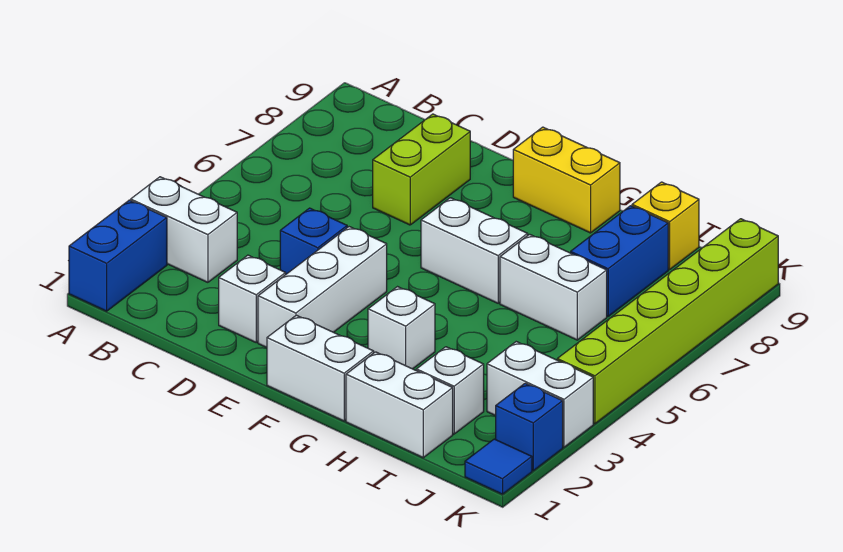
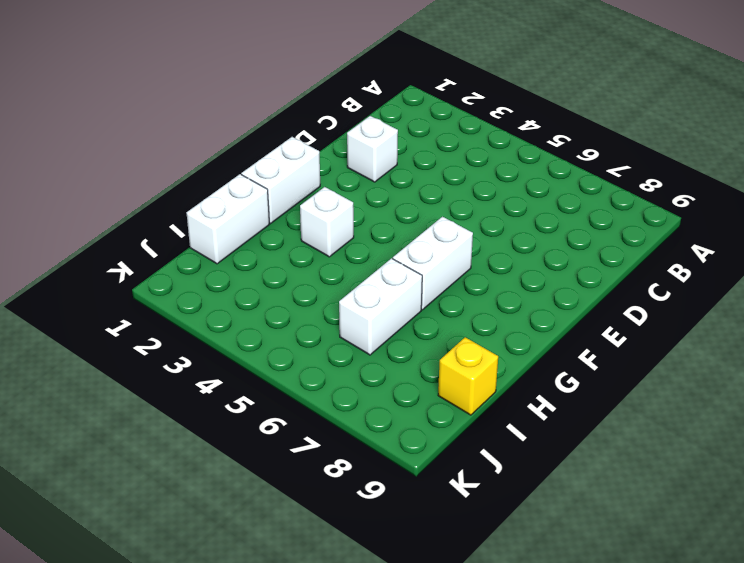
none -> blue brick A1:A2 level 1
none -> white brick A3:B3 level 1
none -> blue brick D4 level 1

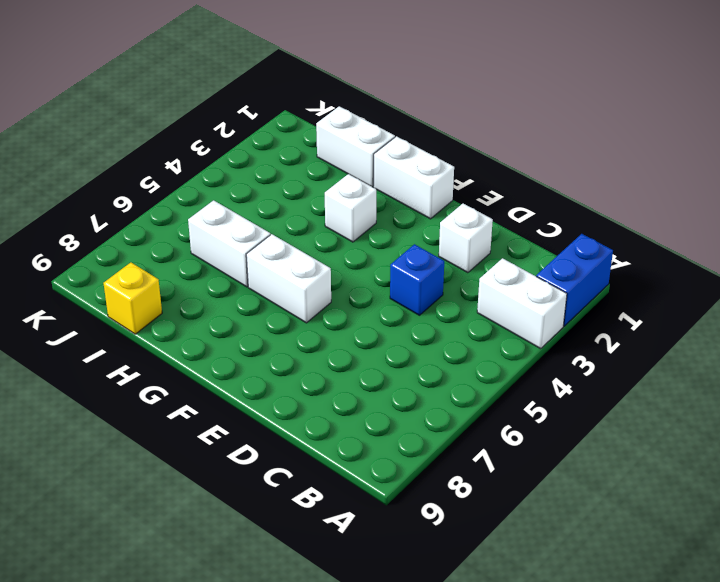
none -> lime brick D7:D8 level 1
none -> white brick E2:E4 level 1
none -> yellow brick F9:G9 level 1

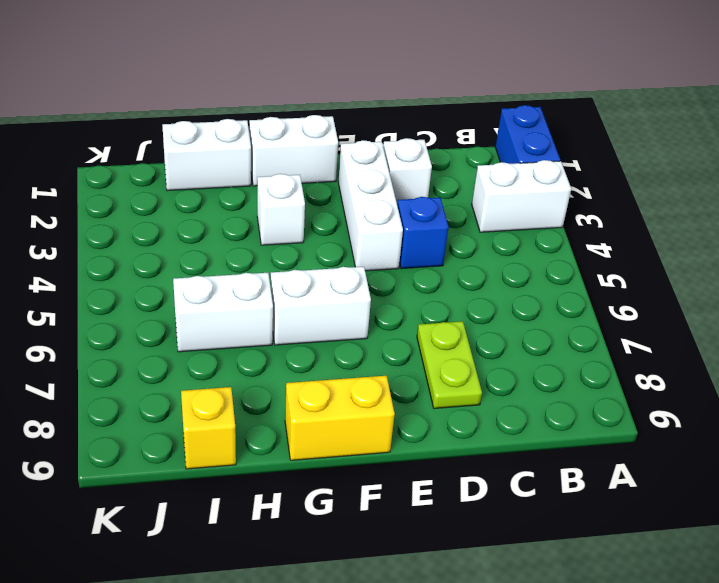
lime plate D7:D8 level 1 -> lime brick D7:D8 level 1
none -> white brick I2 level 1
none -> blue brick I7:I8 level 1
none -> white brick J3:K3 level 1

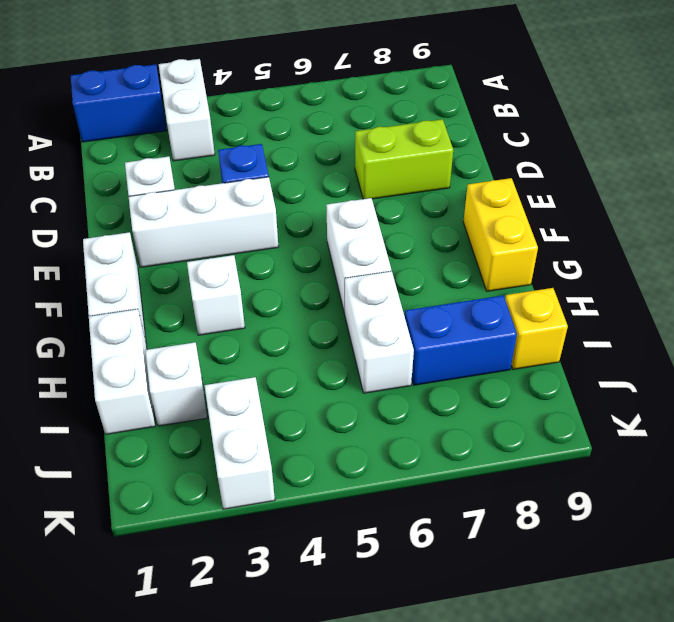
none -> blue tile K1 level 1
none -> blue brick K2 level 1
none -> lime brick K4:K9 level 1

